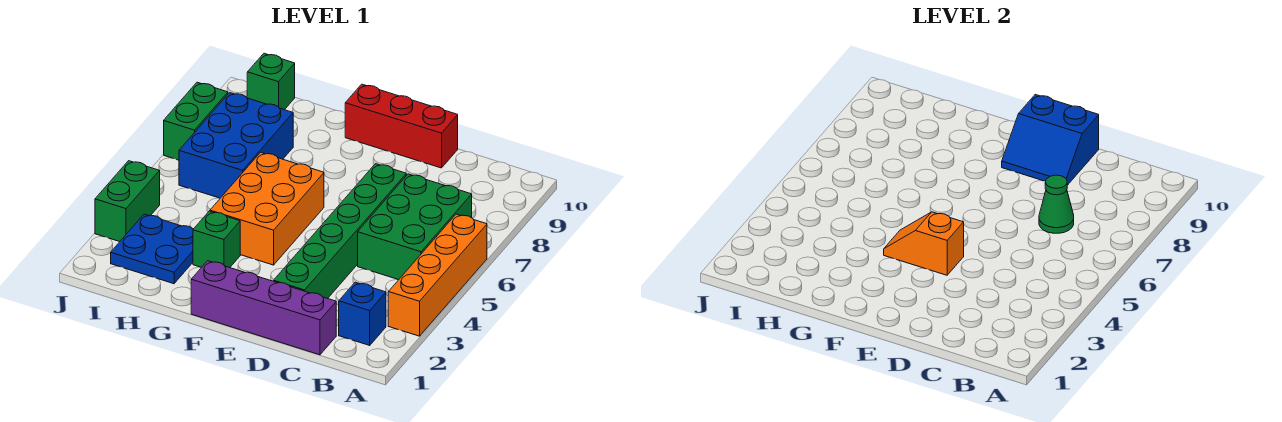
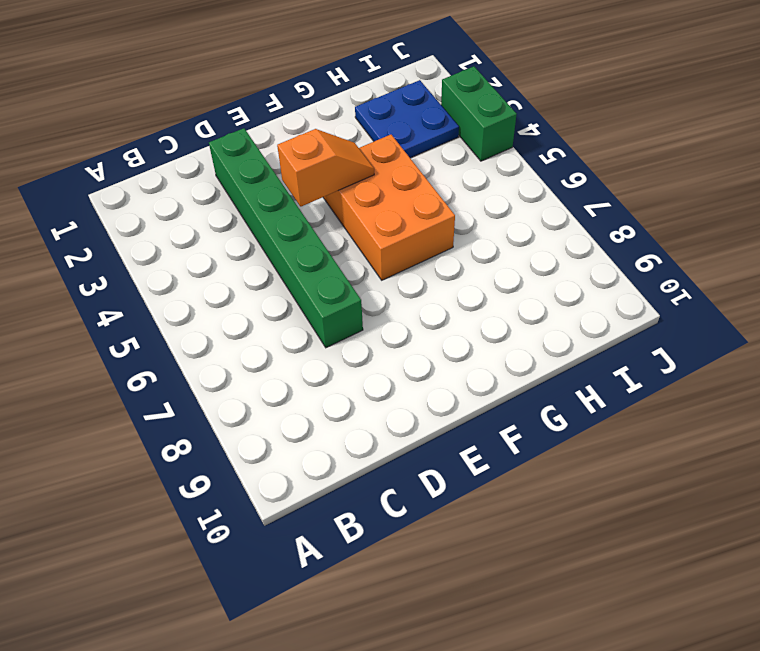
none -> orange brick A3:A6 level 1
none -> blue brick B2 level 1
none -> green brick B5:C7 level 1

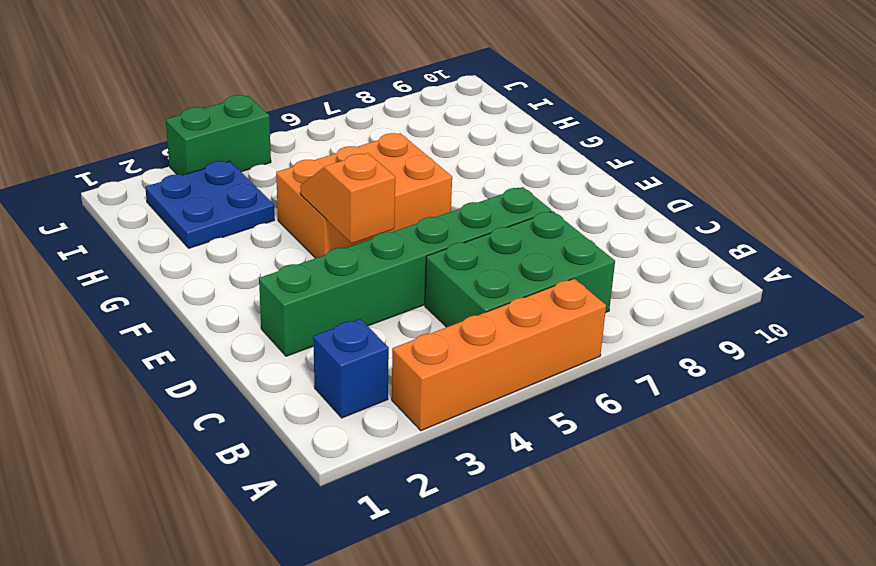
none -> purple brick C1:F1 level 1
none -> red brick D10:F10 level 1
none -> green brick G3 level 1

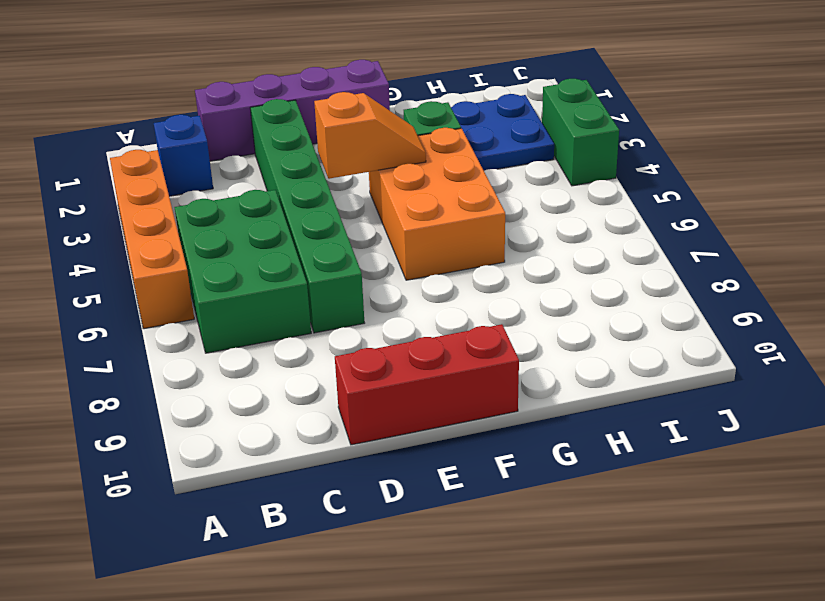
none -> blue brick H6:I8 level 1
none -> green brick I10 level 1
none -> green brick J7:J8 level 1

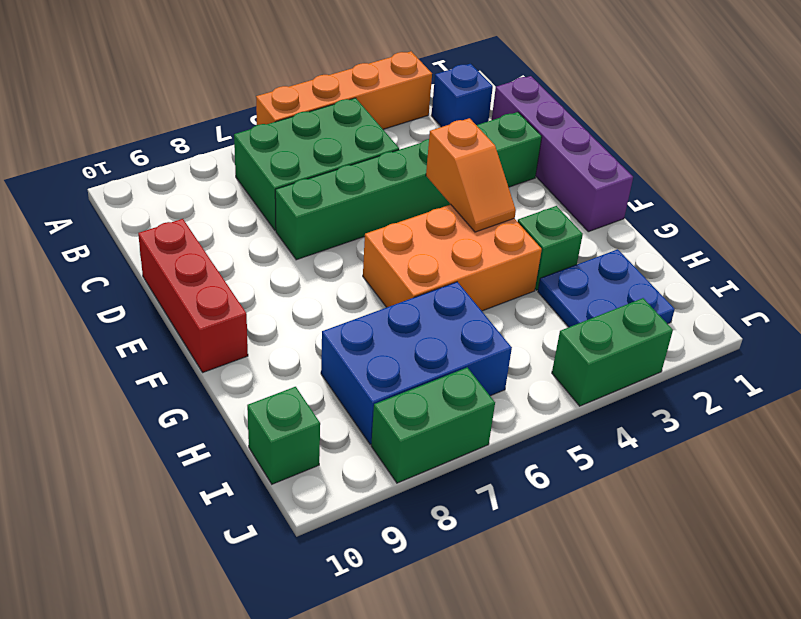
none -> green cone C7 level 2
none -> blue slope D9:E10 level 2 top 10

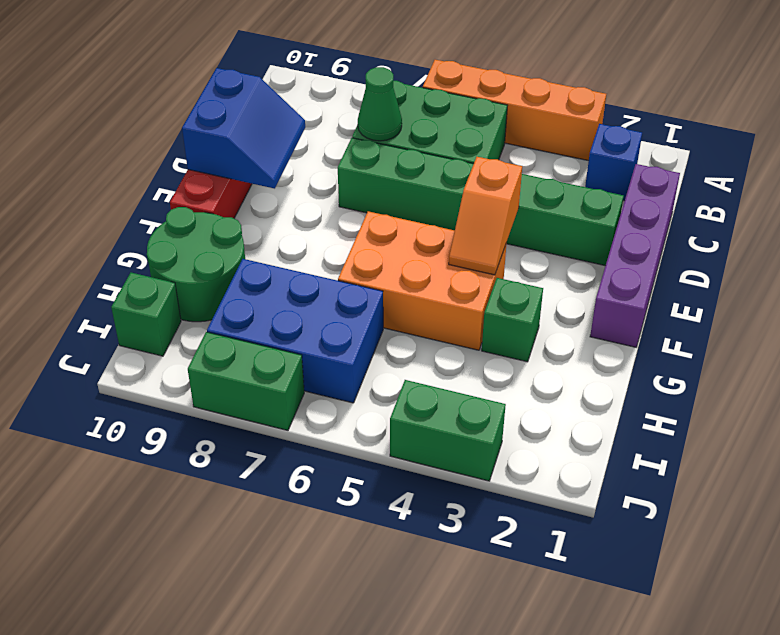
green round brick G9:H10 level 1 -> none
none -> blue plate H2:I3 level 1

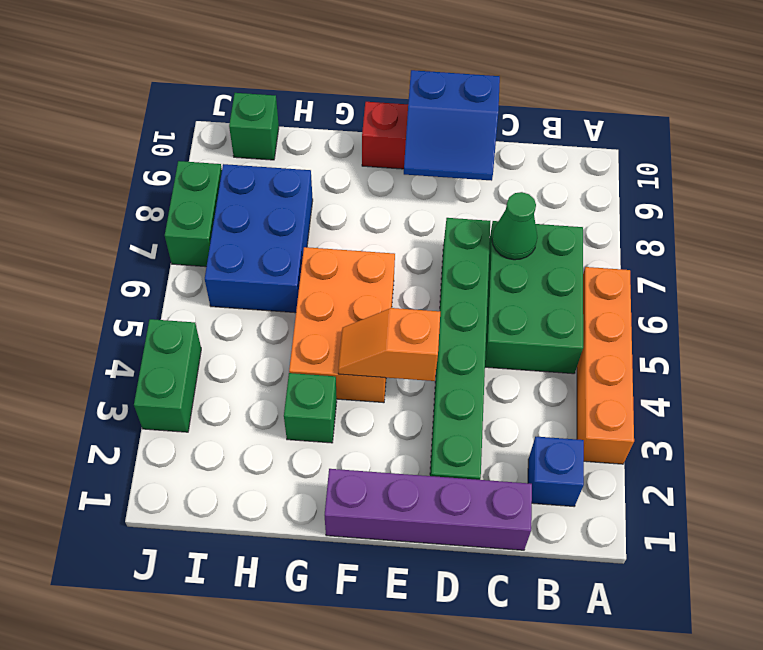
none -> blue plate H2:I3 level 1

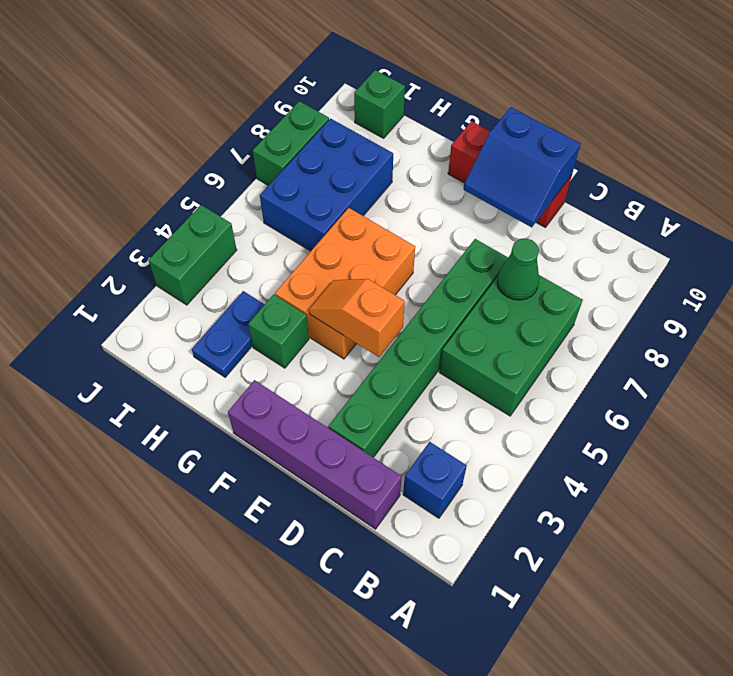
blue plate H2:H3 level 1 -> blue plate H2:I3 level 1
none -> orange brick A3:A6 level 1

